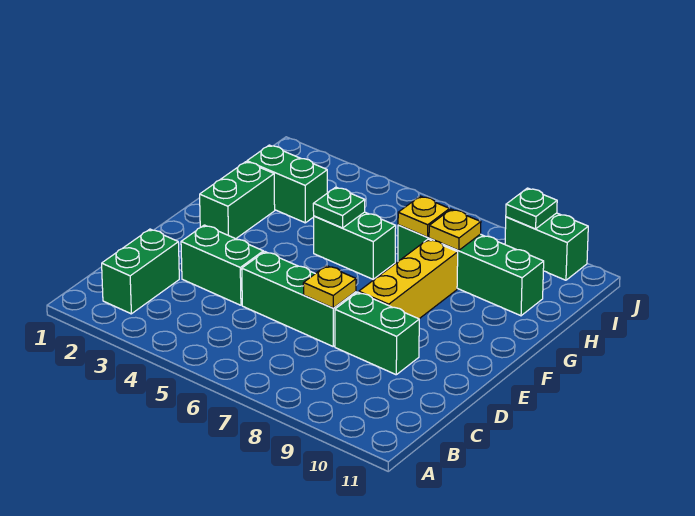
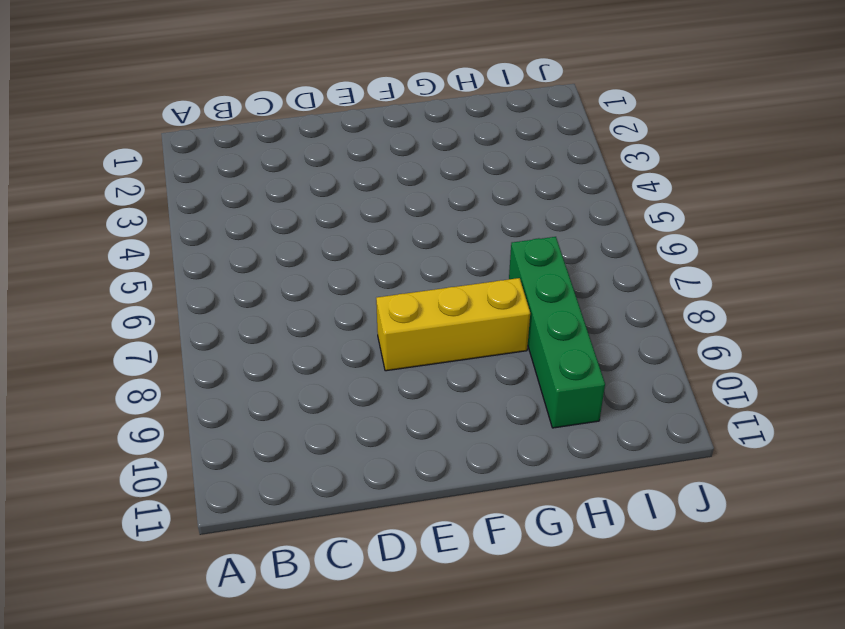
none -> green brick B2:C2 level 1
none -> green brick D3:D4 level 1
none -> green brick D5:D7 level 1

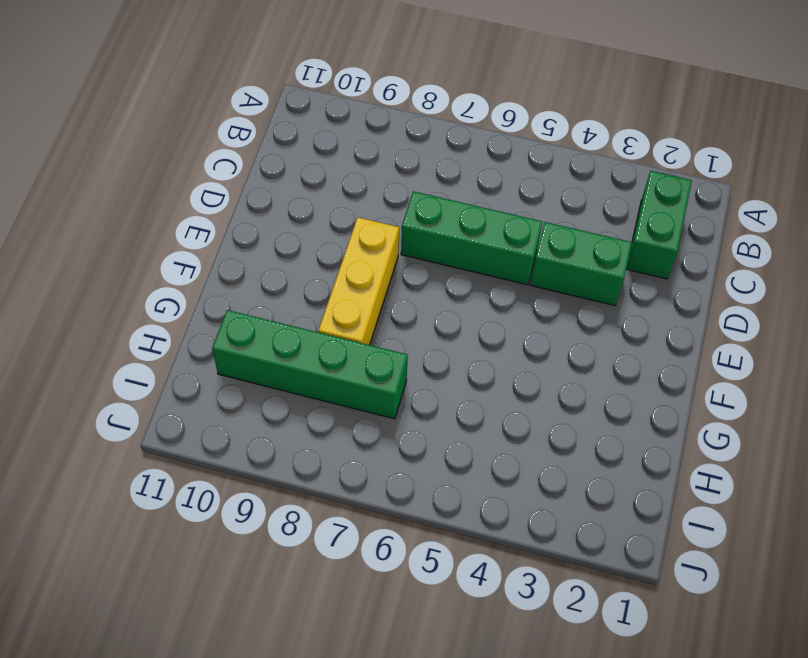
none -> green brick D8:D9 level 1
none -> green brick F2:G2 level 1
none -> green brick G5:G6 level 1

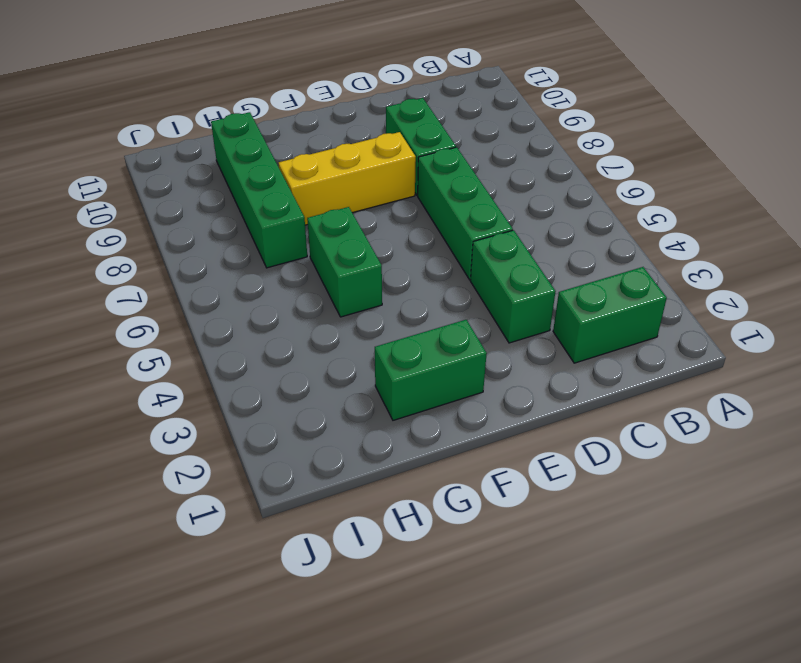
none -> green brick H2:H3 level 1
none -> green brick J9:J10 level 1
none -> yellow plate D7 level 2

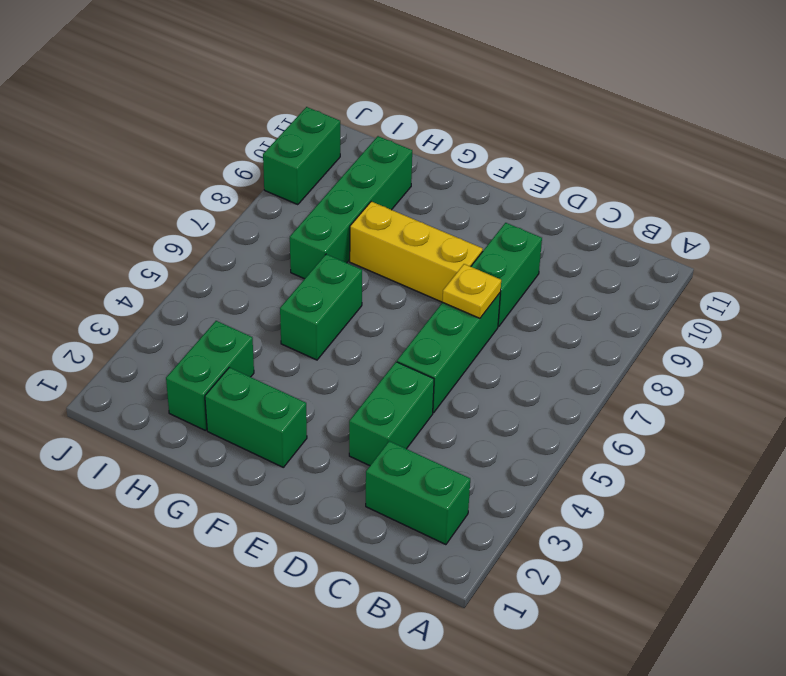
none -> green plate G5 level 2
none -> yellow plate H7 level 2
none -> yellow plate H8 level 2

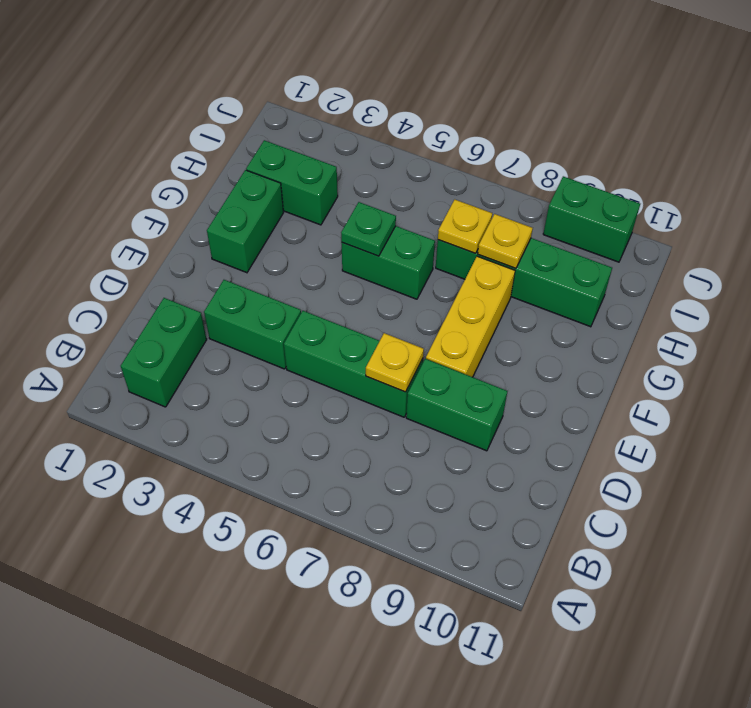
none -> green plate J9 level 2

